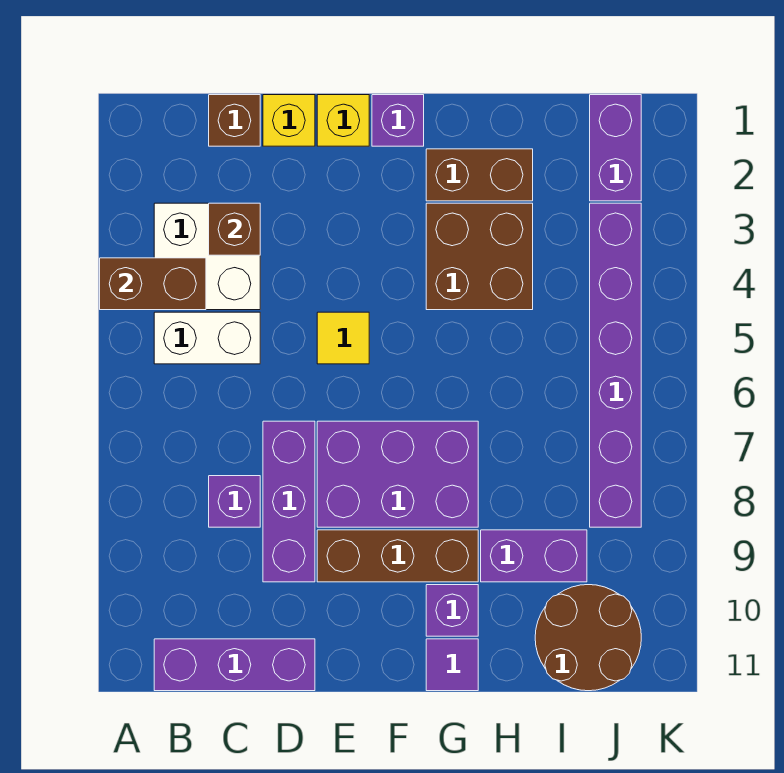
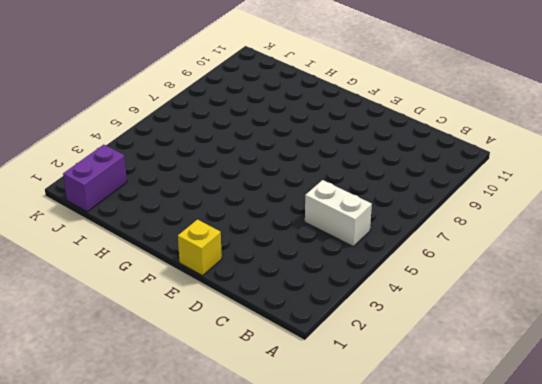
none -> white brick B3:C4 level 1
none -> purple brick B11:D11 level 1
none -> brown brick C1 level 1

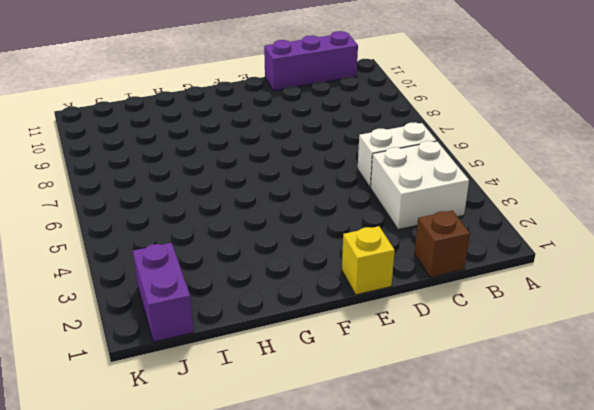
none -> purple brick C8 level 1
none -> yellow brick D1 level 1
none -> purple brick D7:D9 level 1

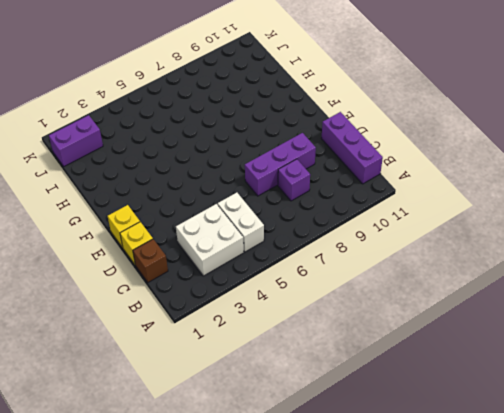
none -> yellow tile E5 level 1
none -> purple brick E7:G8 level 1
none -> brown brick E9:G9 level 1

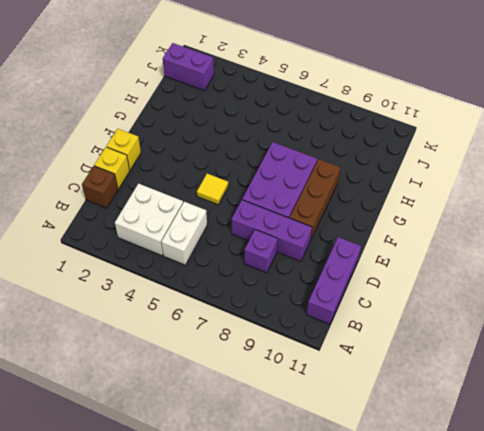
none -> purple brick F1 level 1
none -> brown brick G2:H2 level 1
none -> brown brick G3:H4 level 1

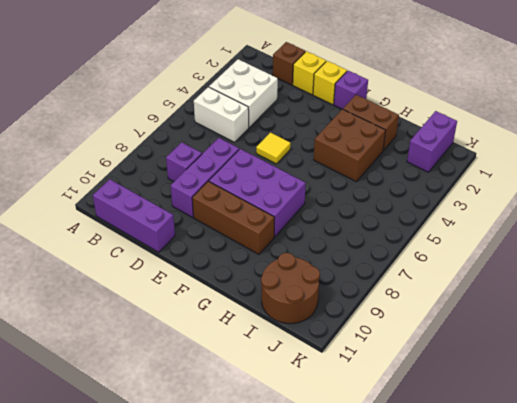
none -> purple brick G10 level 1
none -> purple tile G11 level 1
none -> purple brick H9:I9 level 1

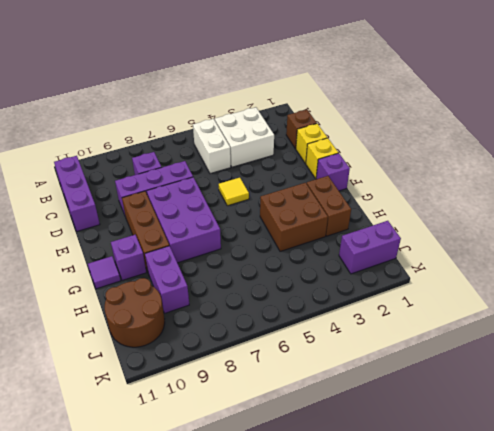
none -> purple brick J3:J8 level 1
none -> brown brick A4:B4 level 2
none -> brown brick C3 level 2

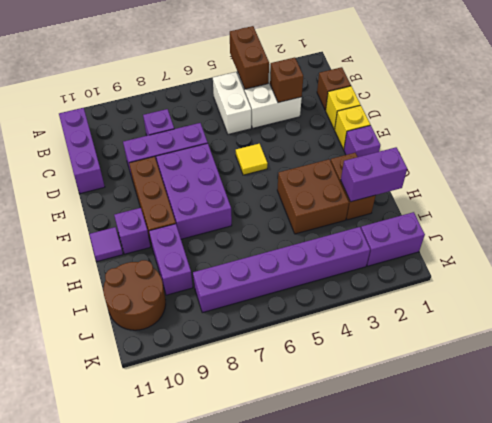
purple brick H1:H2 level 2 -> none

